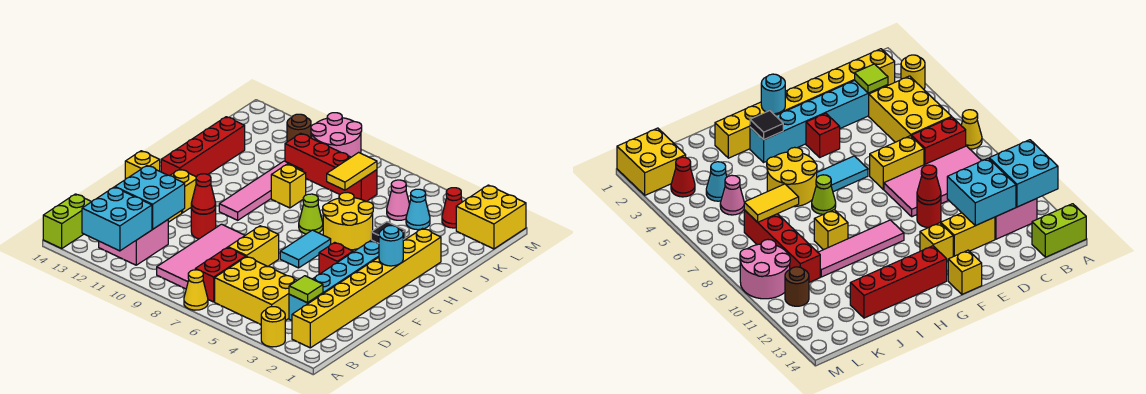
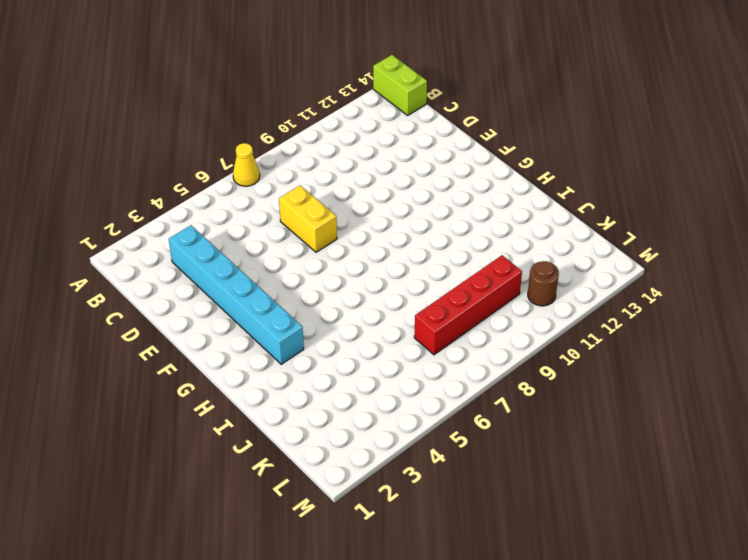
none -> yellow round brick A3 level 1
none -> yellow brick B2:I2 level 1
none -> yellow brick B4:C6 level 1
none -> red brick B7:C7 level 1

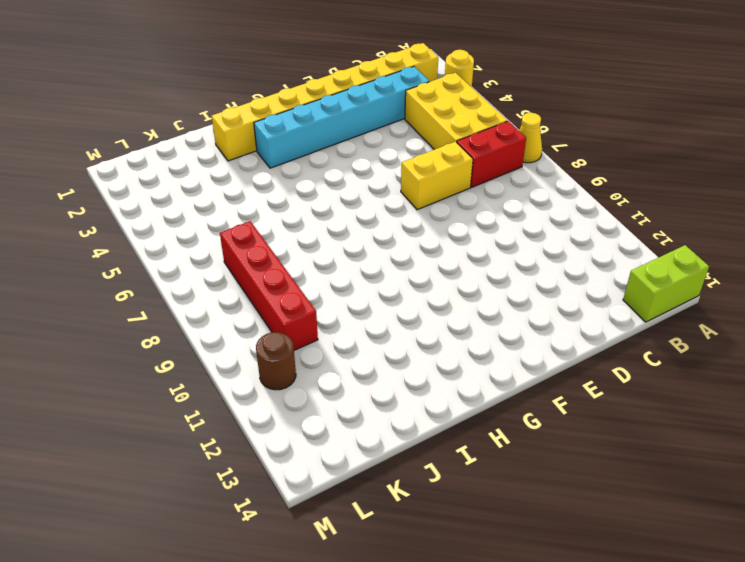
none -> pink tile B8:E9 level 1
none -> pink brick B11:C12 level 1
none -> yellow brick D12:E12 level 1
none -> red round brick E10 level 1

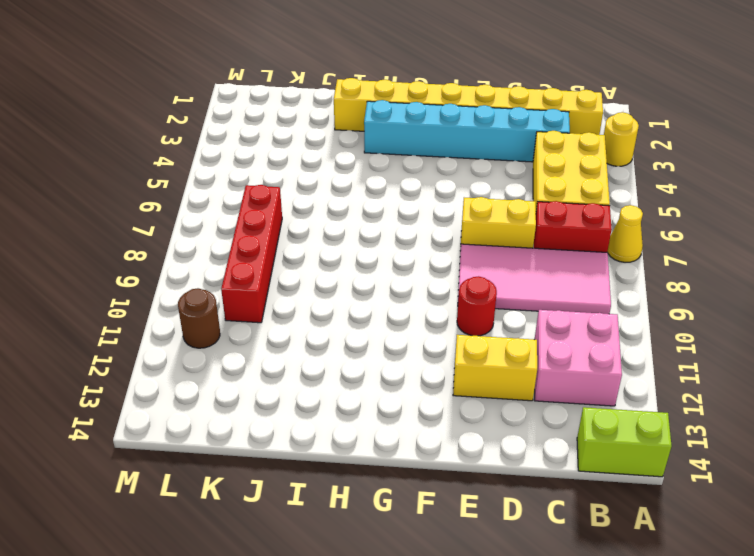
none -> red brick F4 level 1
none -> cyan tile F6:G6 level 1
none -> yellow brick F12 level 1
none -> yellow brick F14 level 1

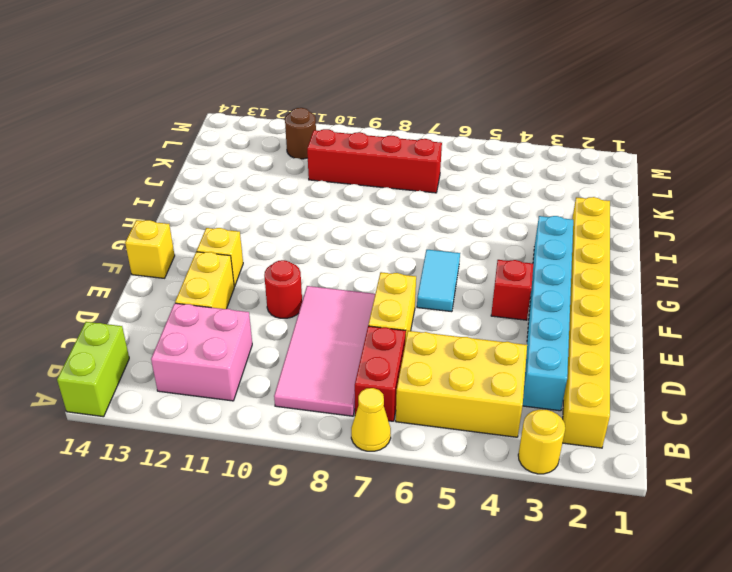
none -> pink tile G10:J10 level 1
none -> red brick G13:J13 level 1
none -> yellow round brick H5:I6 level 1
none -> lime cone H7 level 1

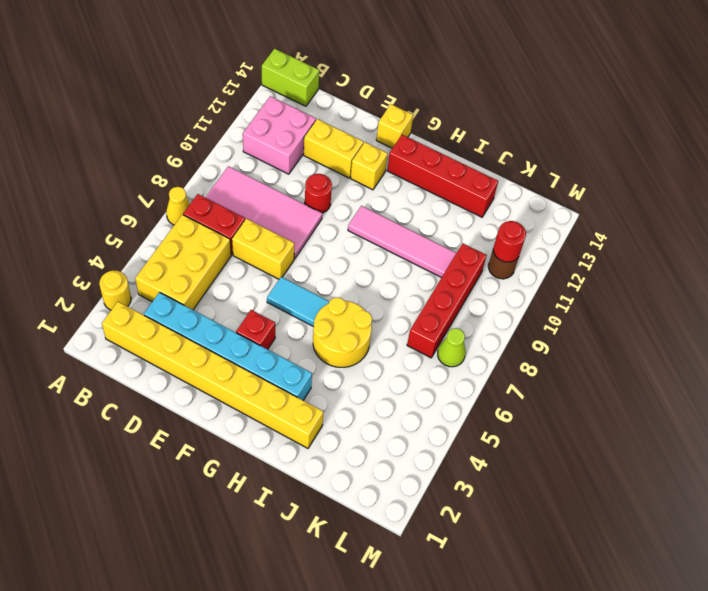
lime cone L7 level 1 -> lime cone H7 level 1
red round brick L11 level 2 -> none
none -> yellow brick I9 level 1
none -> cyan cone K4 level 1
none -> pink cone K5 level 1
none -> yellow brick L1:M2 level 1

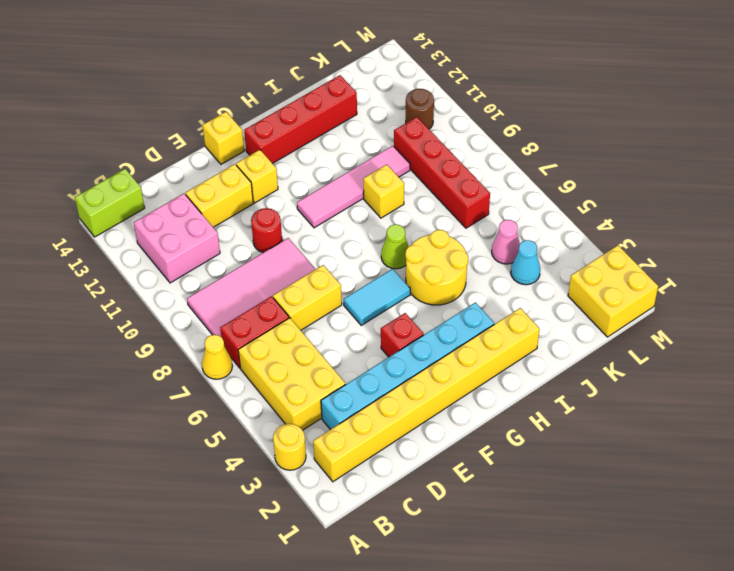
none -> red cone L3 level 1
none -> pink round brick L9:M10 level 1
none -> cyan brick A11:B12 level 2
none -> lime tile C3 level 2

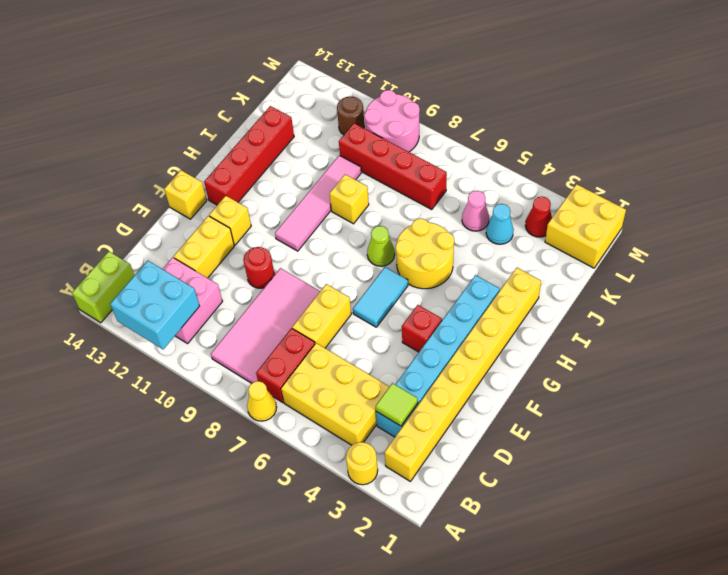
none -> cyan brick C11:D12 level 2
none -> red cone E10 level 2
none -> cyan round brick G2 level 2
none -> black tile H3 level 2

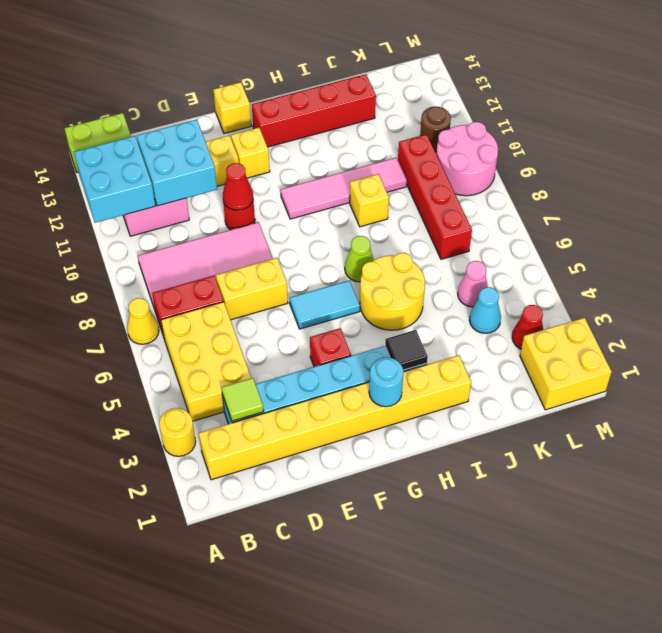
none -> yellow tile J7:K7 level 2

